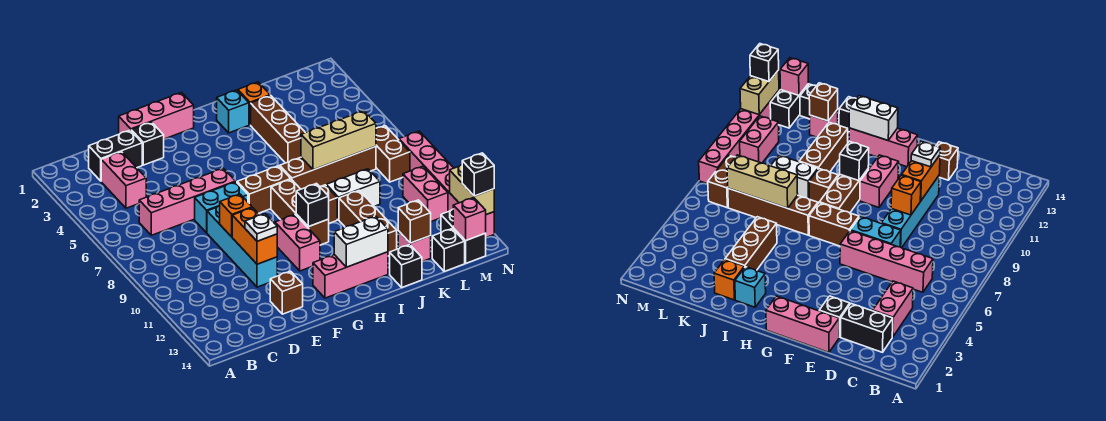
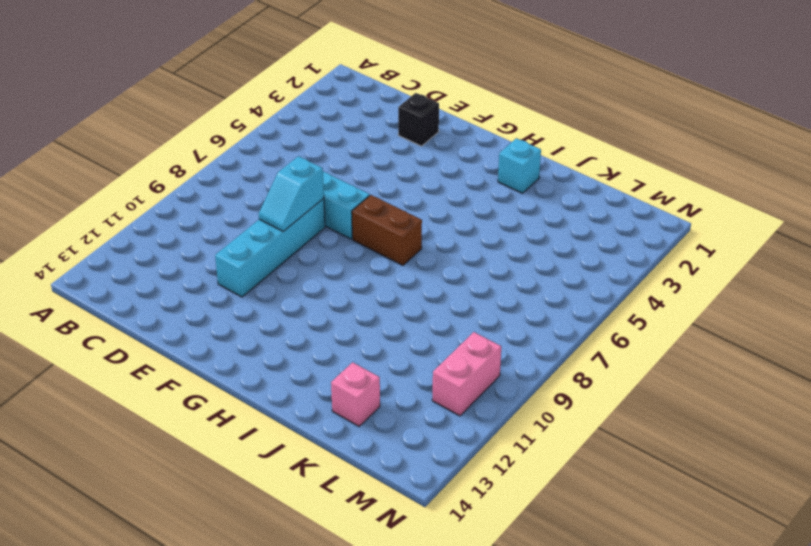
cyan slope E8:E9 level 2 top 8 -> orange brick E9 level 2
none -> black brick C2:D2 level 1
none -> pink brick C3:C4 level 1
none -> pink brick C6:F6 level 1
none -> pink brick E1:G1 level 1

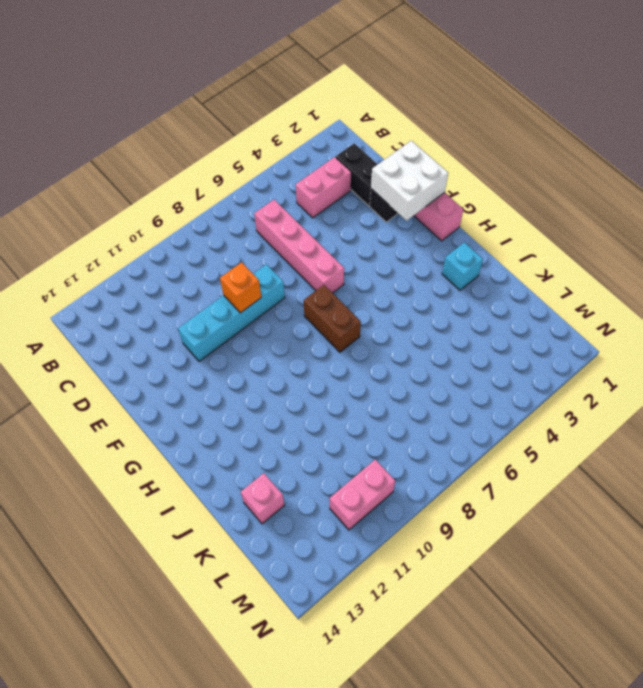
white brick E1:F2 level 2 -> none
none -> cyan brick E7:F7 level 1
none -> brown brick E13 level 1
none -> pink brick G10:G11 level 1
none -> pink brick G13:I13 level 1

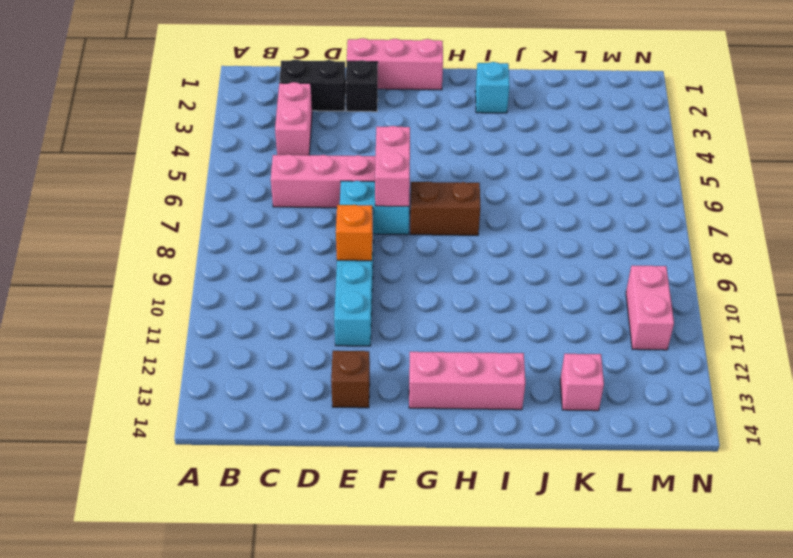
pink brick F6:F7 level 2 -> pink brick G10:G11 level 1
none -> brown brick H8:H10 level 1
none -> brown brick I7:L7 level 1
none -> brown brick I9 level 1
none -> orange brick J2 level 1

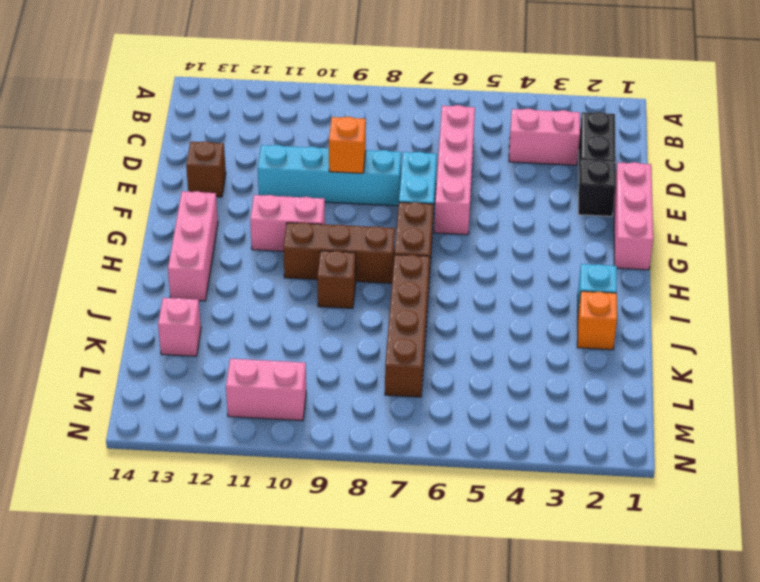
none -> brown brick J3:J5 level 1
none -> white brick J9:K9 level 1
none -> brown brick J10:J12 level 1
none -> black brick J14 level 1

